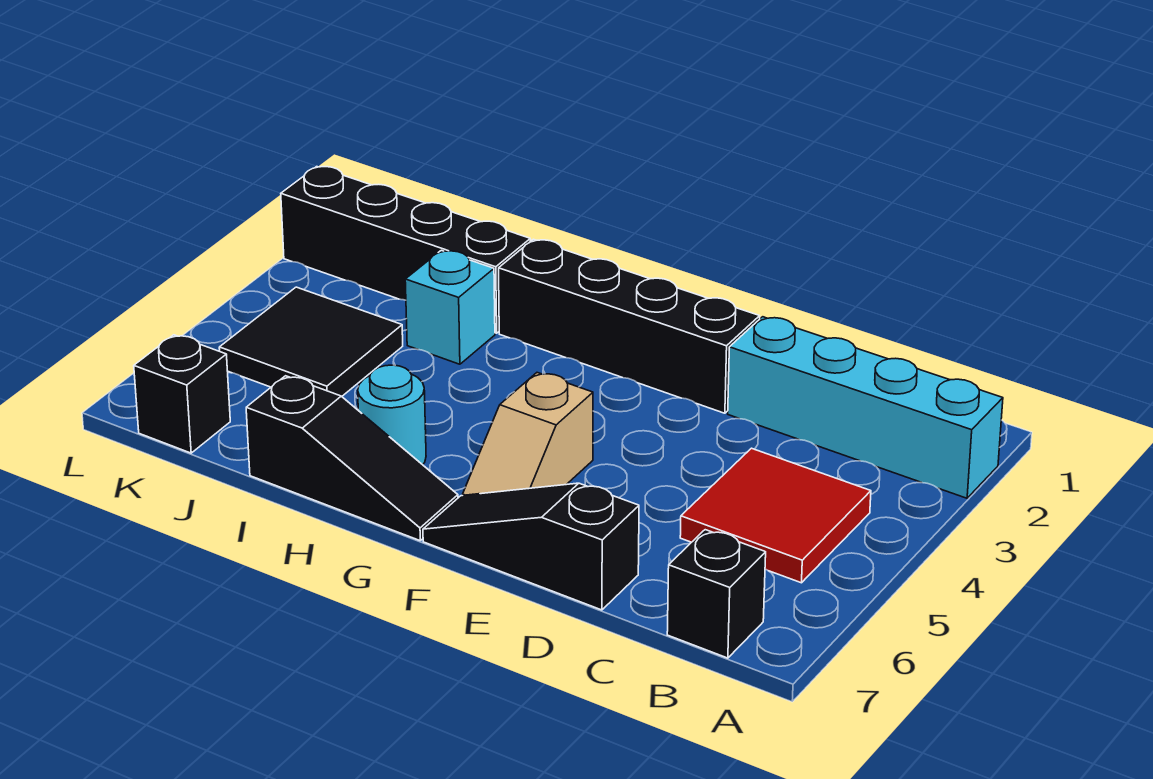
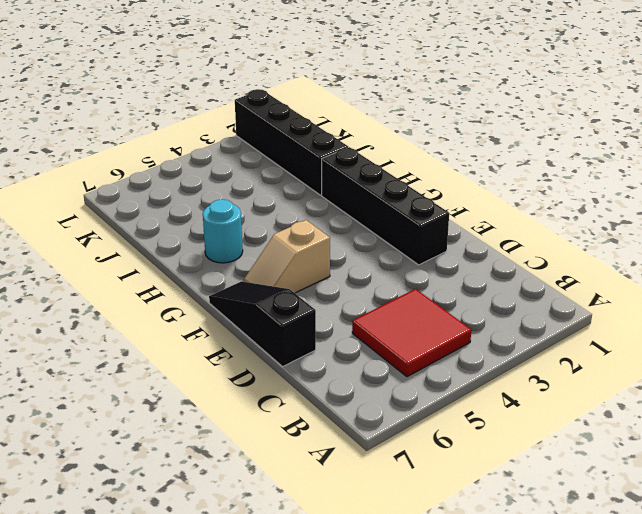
none -> cyan brick A2:D2 level 1
none -> black brick B7 level 1
none -> black slope G7:I7 level 1 top I

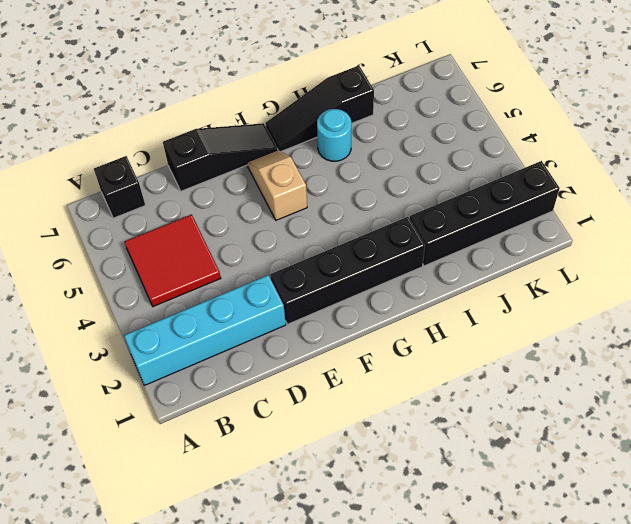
none -> cyan brick I3 level 1
none -> black tile J4:K5 level 1
none -> black brick K7 level 1

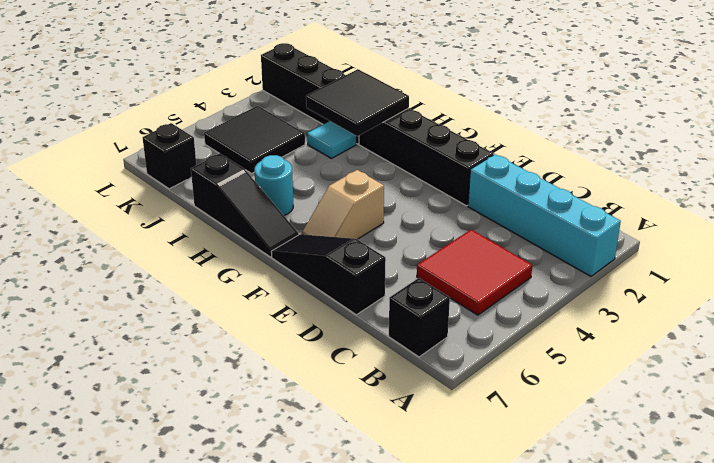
black tile H2:I3 level 2 -> none
cyan tile I3 level 1 -> cyan brick I3 level 1

